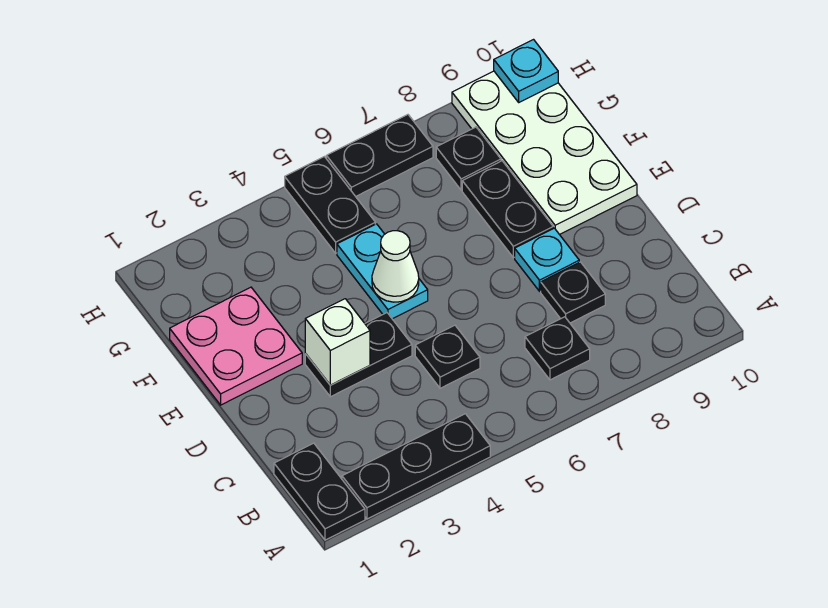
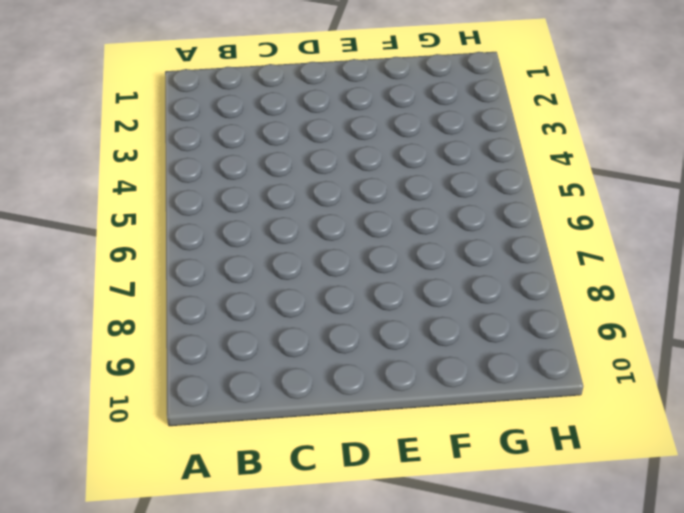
none -> black plate A1:B1 level 1
none -> black plate A2:A4 level 1
none -> black plate B7 level 1

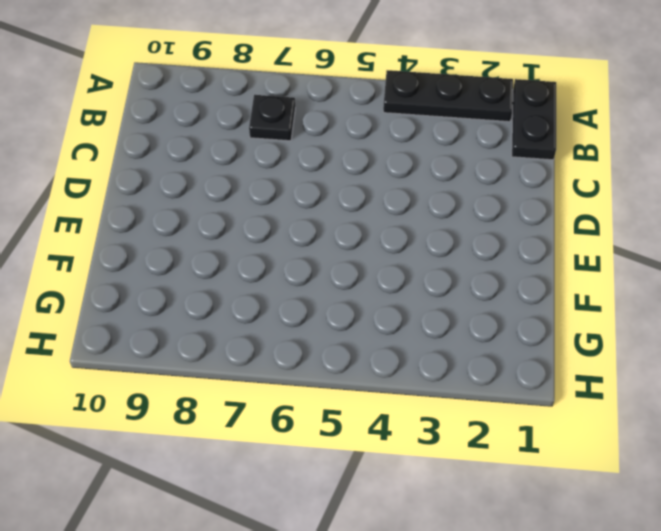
none -> black plate C5 level 1
none -> black plate C8 level 1
none -> black plate D3:D4 level 1

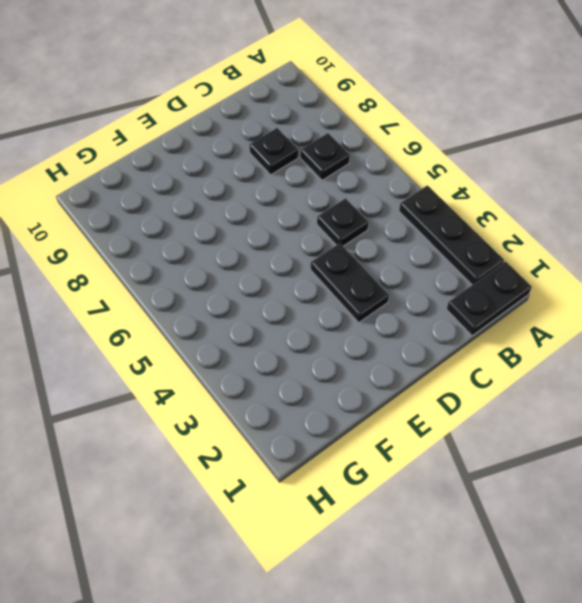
none -> cyan plate D8 level 1
none -> pink plate E1:F2 level 1
none -> cyan plate E5:F5 level 1

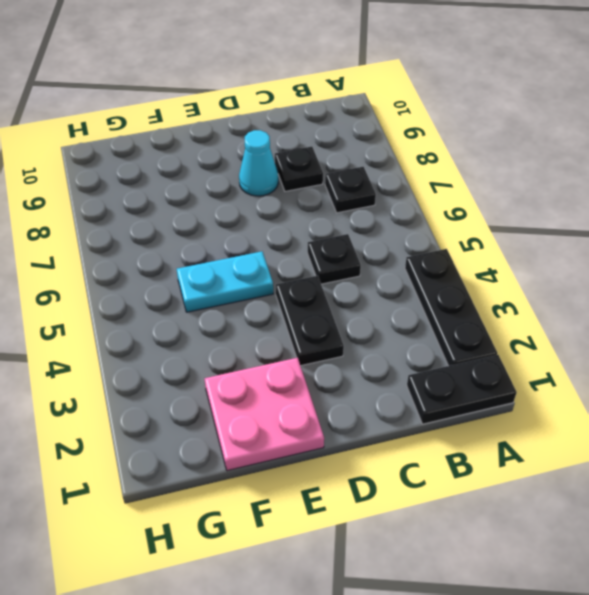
cyan cone D8 level 1 -> cyan plate D8 level 1
none -> black plate E8:F8 level 1
none -> white plate E9:H10 level 1
none -> black plate G5:H5 level 1

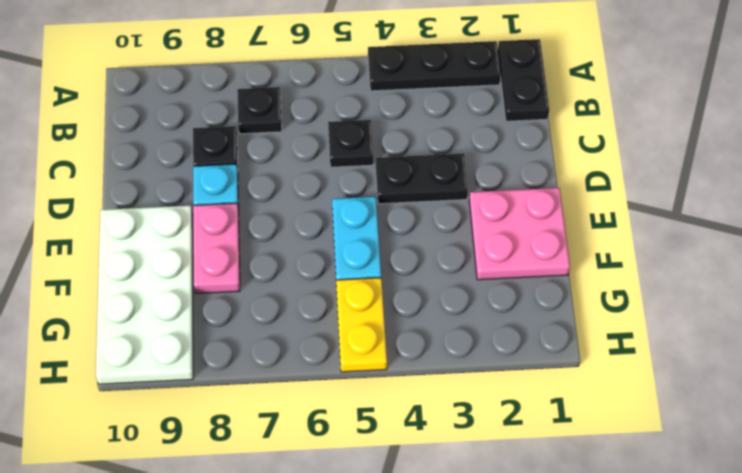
pink plate E8:F8 level 1 -> black plate E8:F8 level 1
yellow plate G5:H5 level 1 -> black plate G5:H5 level 1
none -> black plate G8 level 1
none -> black plate H6:H7 level 1
none -> white brick D3 level 2

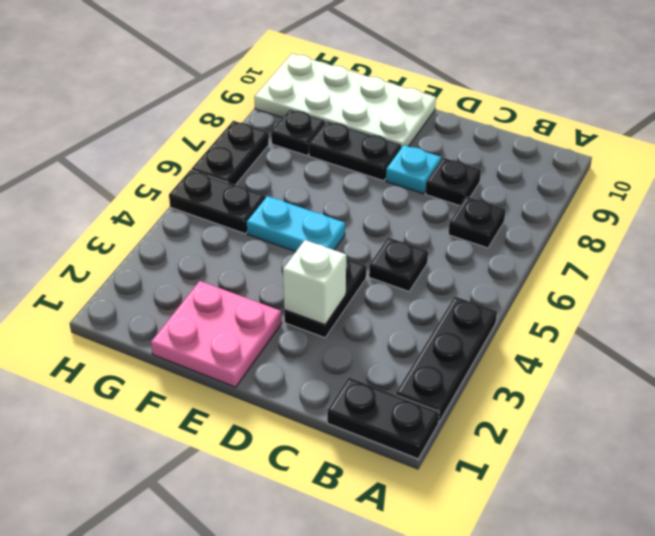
none -> white cone E5 level 2
none -> cyan plate H10 level 2

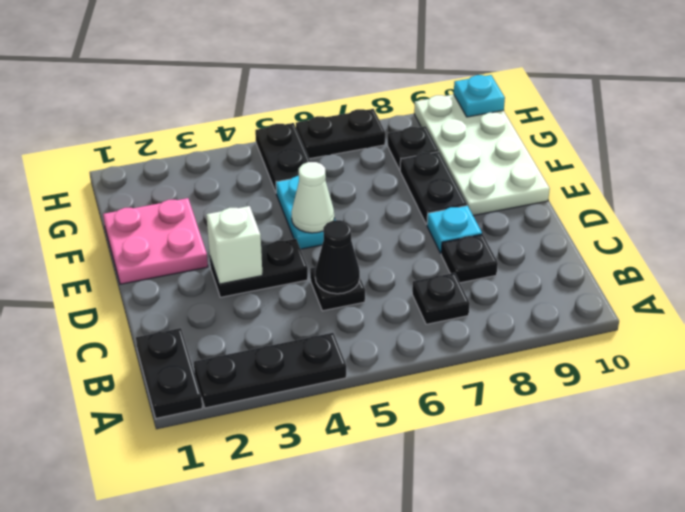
black cone C5 level 2 -> none

